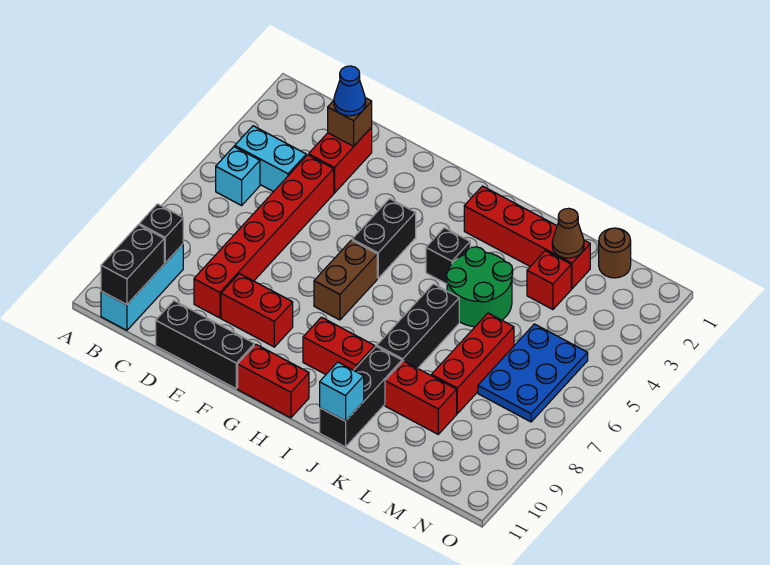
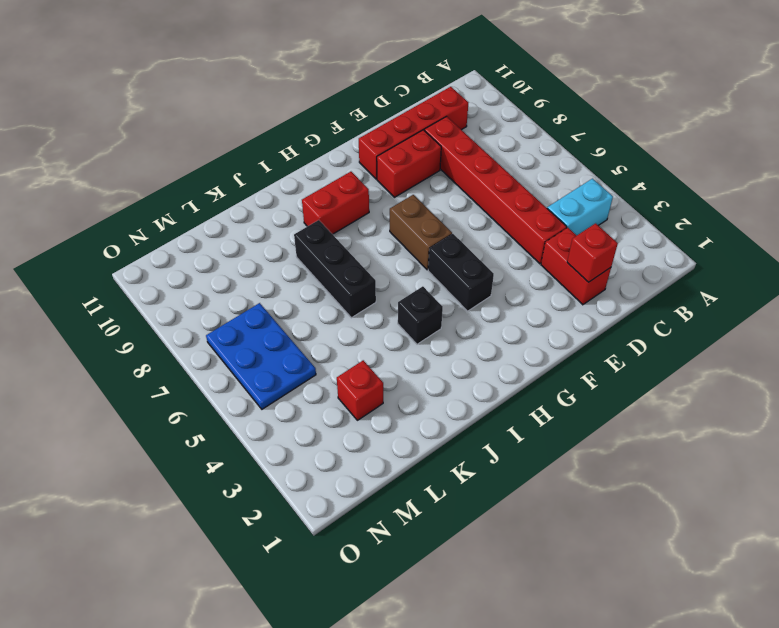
red brick C10:F10 level 1 -> red brick I2:L2 level 1
red brick D2 level 2 -> brown brick D2 level 2
none -> cyan brick B5 level 1
none -> cyan brick B9:B11 level 1
none -> black brick D11:F11 level 1

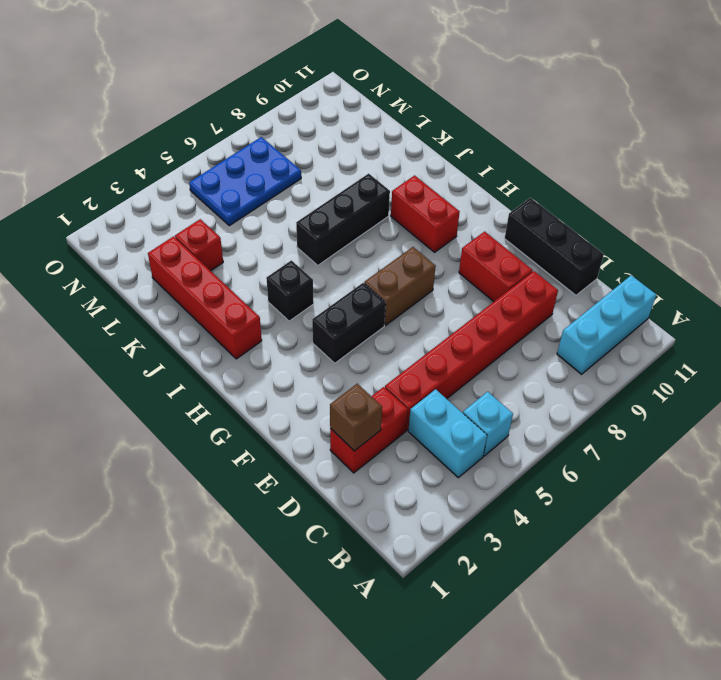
none -> red brick G11:H11 level 1
none -> green round brick J4:K5 level 1
none -> black brick J9:J11 level 1

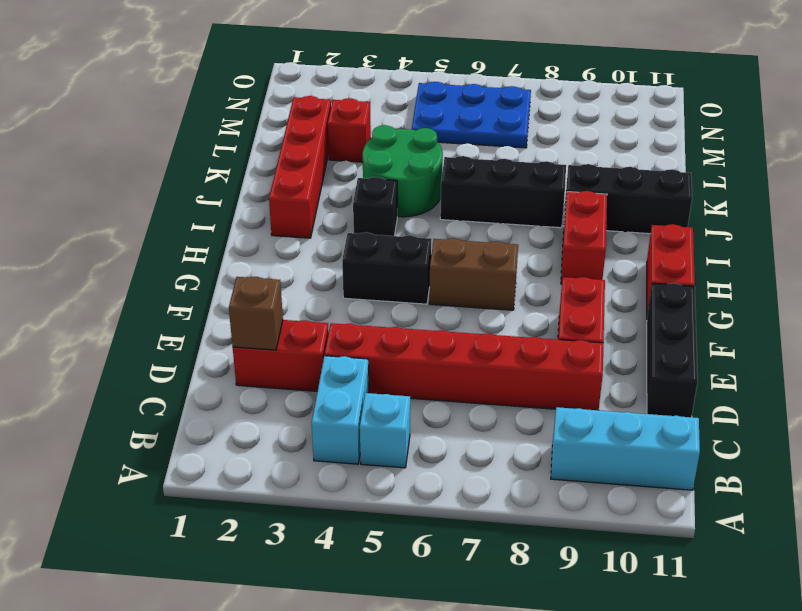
none -> red brick K9:L9 level 1
none -> red brick L6:L8 level 1
none -> brown round brick M1 level 1

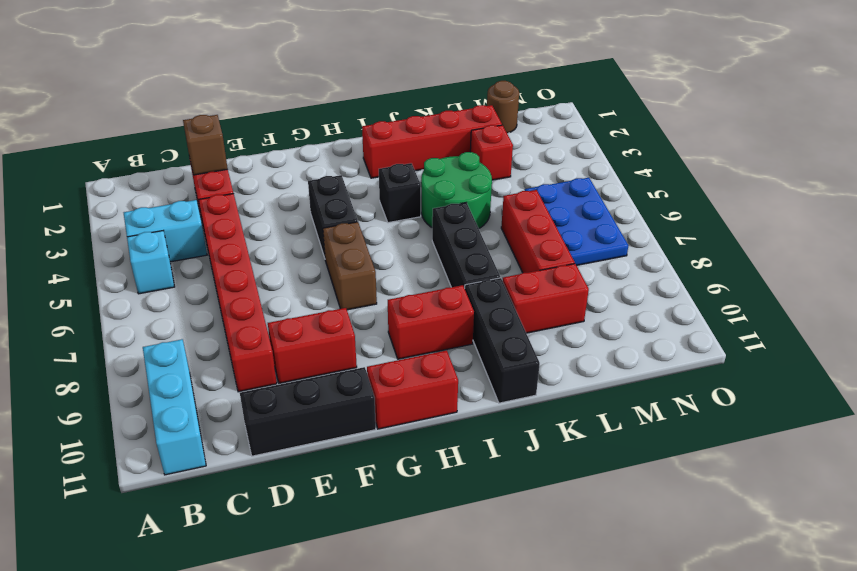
none -> black brick B9 level 2
none -> black brick B10:B11 level 2
none -> cyan brick J11 level 2

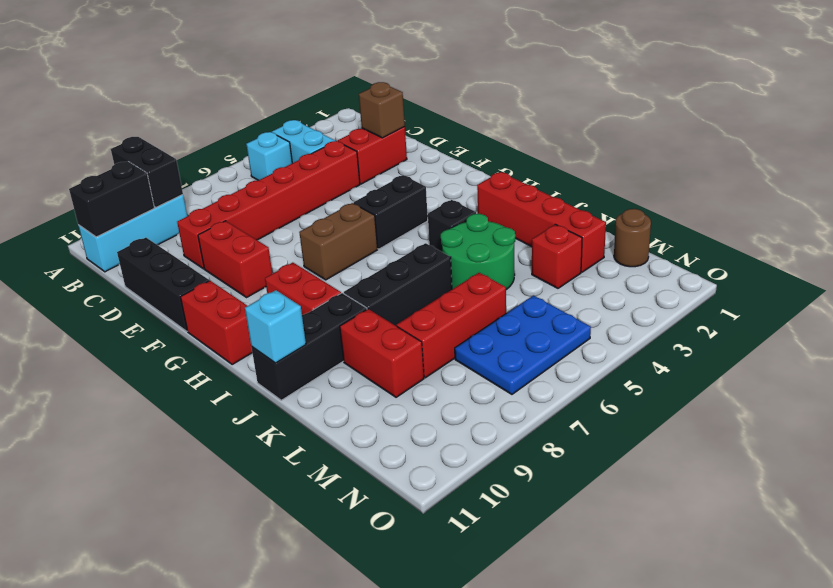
black brick A9:B9 level 2 -> black brick B9 level 2
none -> brown cone L2 level 2
none -> blue cone D2 level 3

